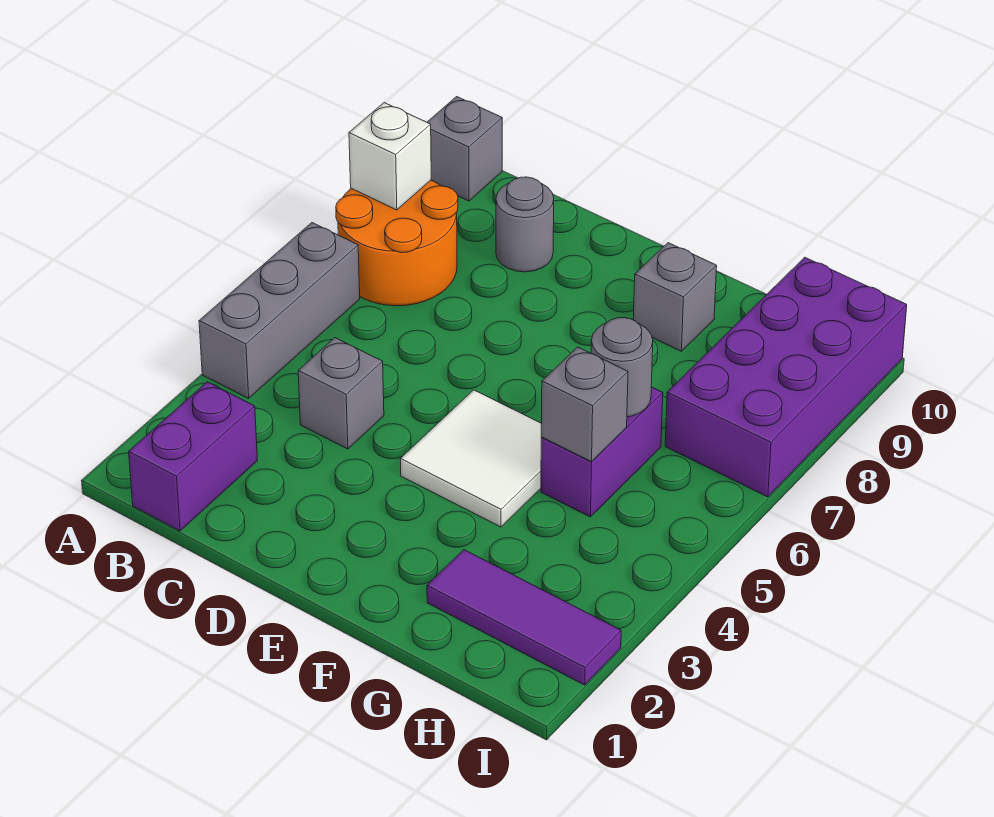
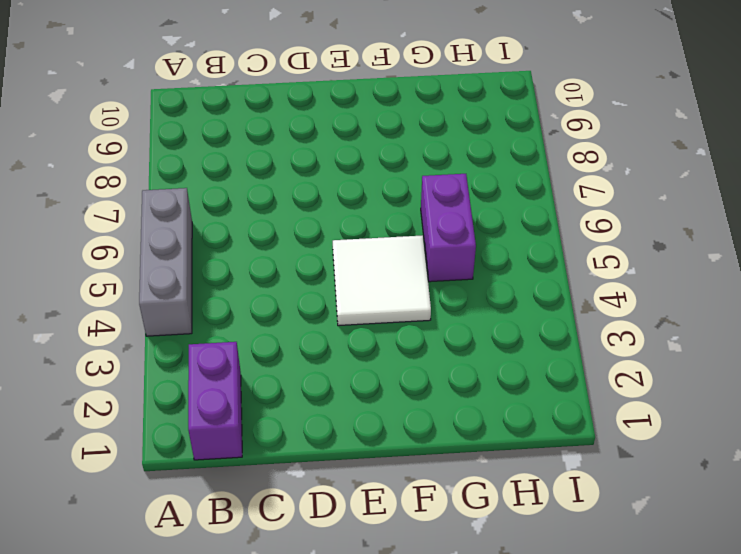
none -> orange round brick A7:B8 level 1
none -> grey brick A10 level 1
none -> grey brick C4 level 1

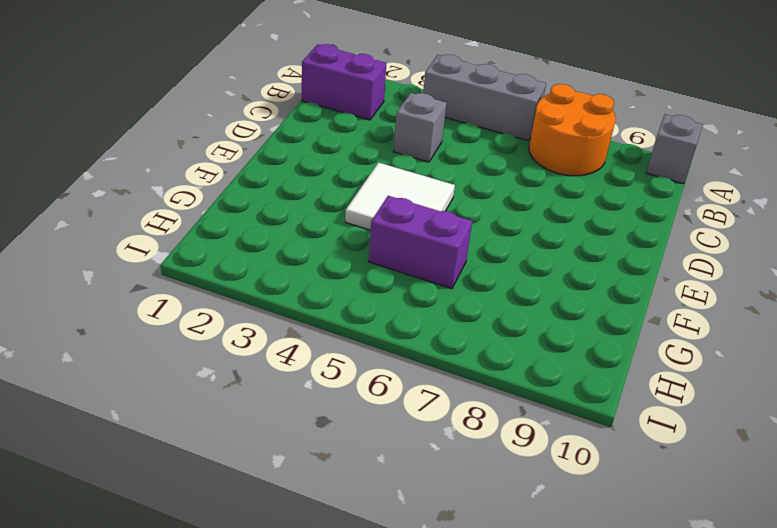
none -> grey round brick C9 level 1
none -> grey brick F9 level 1
none -> purple tile G2:I2 level 1

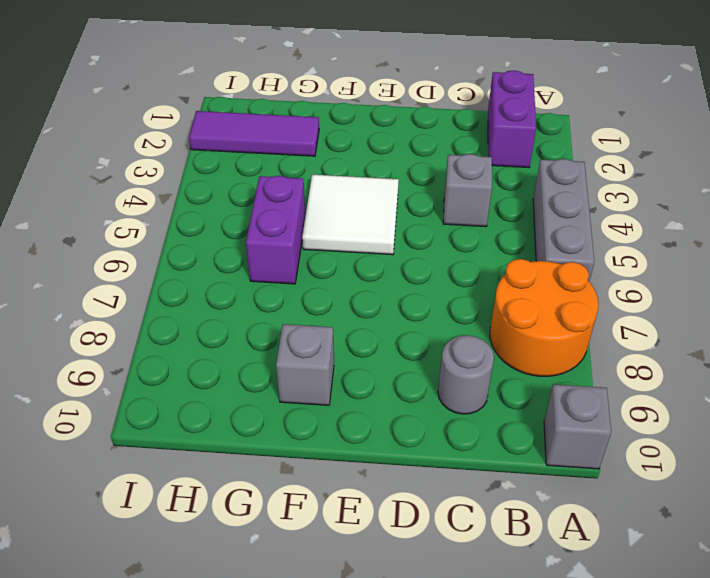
none -> purple brick H7:I10 level 1
none -> white brick A8 level 2
none -> grey brick G5 level 2

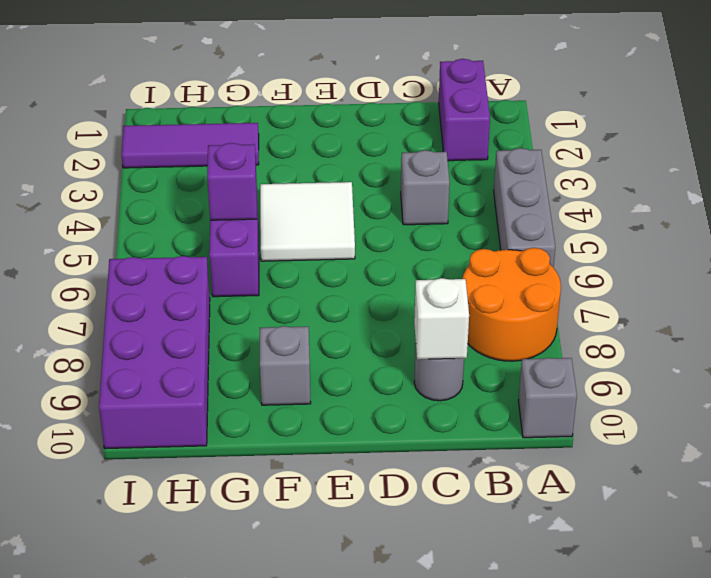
white brick C9 level 2 -> white brick A8 level 2
purple brick G5 level 2 -> grey brick G5 level 2
none -> grey round brick G6 level 2

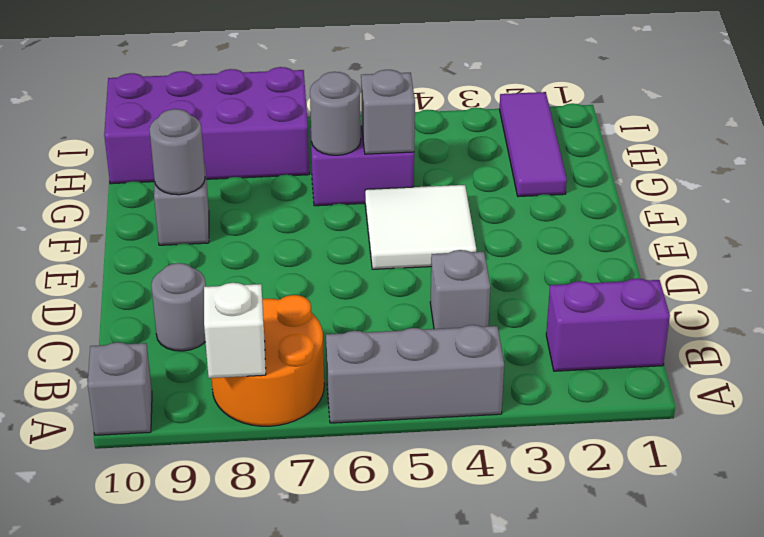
grey round brick F9 level 2 -> none

